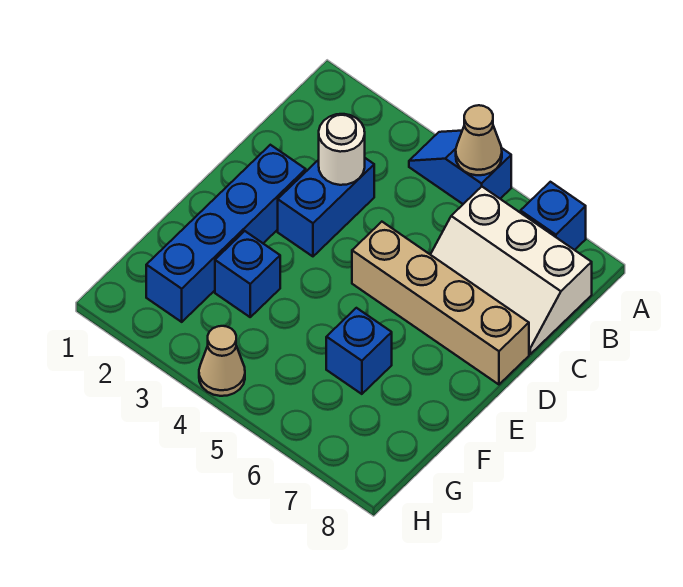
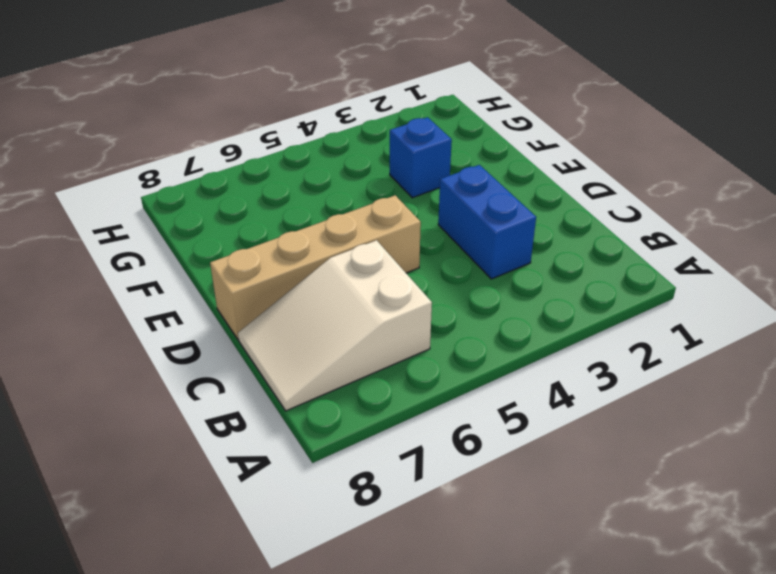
white slope B6:C8 level 1 top 6 -> white slope B6:C8 level 1 top B
none -> blue slope A4:A5 level 1 top 5
none -> blue brick A7 level 1

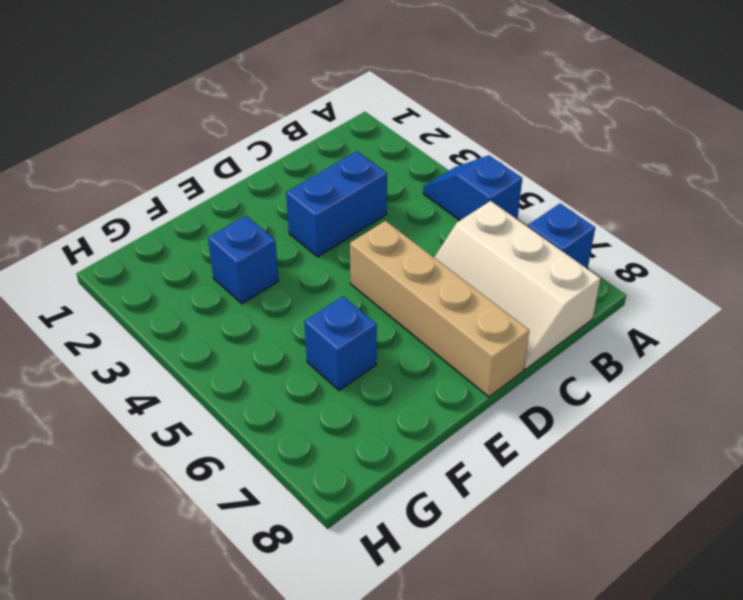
none -> blue brick D2:G2 level 1
none -> tan cone H4 level 1

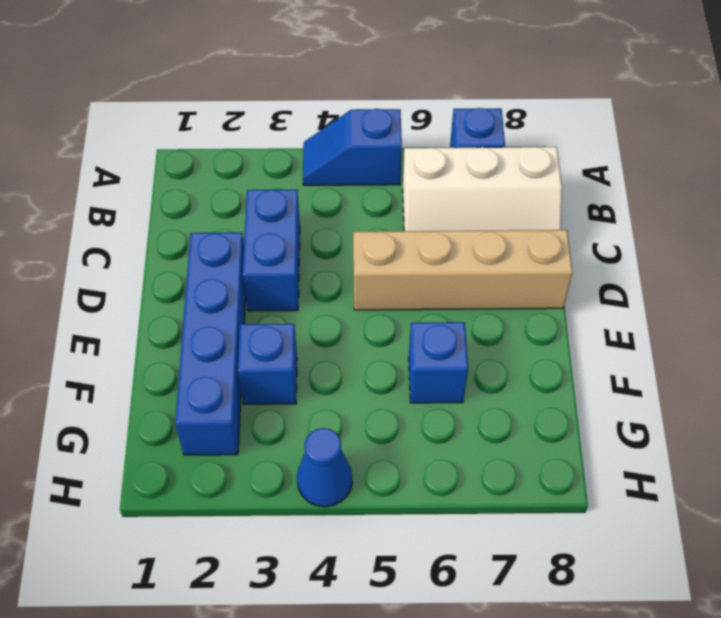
blue cone H4 level 1 -> tan cone H4 level 1
none -> tan cone A5 level 2
none -> white round brick C3 level 2

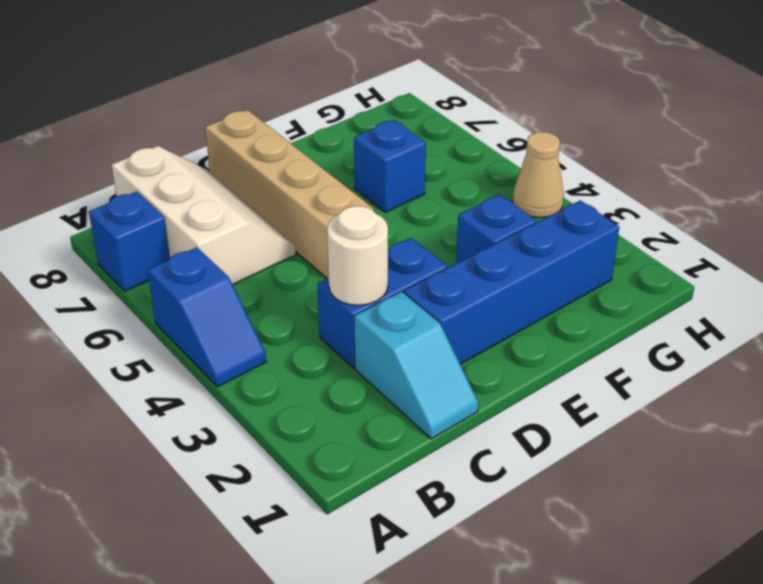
cyan slope C1:C2 level 1 top 2 -> none
none -> tan cone A5 level 2

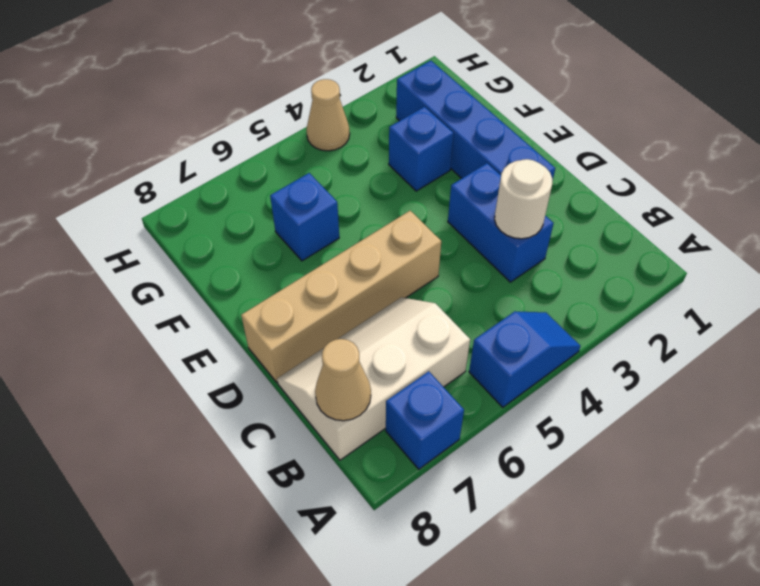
tan cone B8 level 2 -> tan cone A5 level 2

